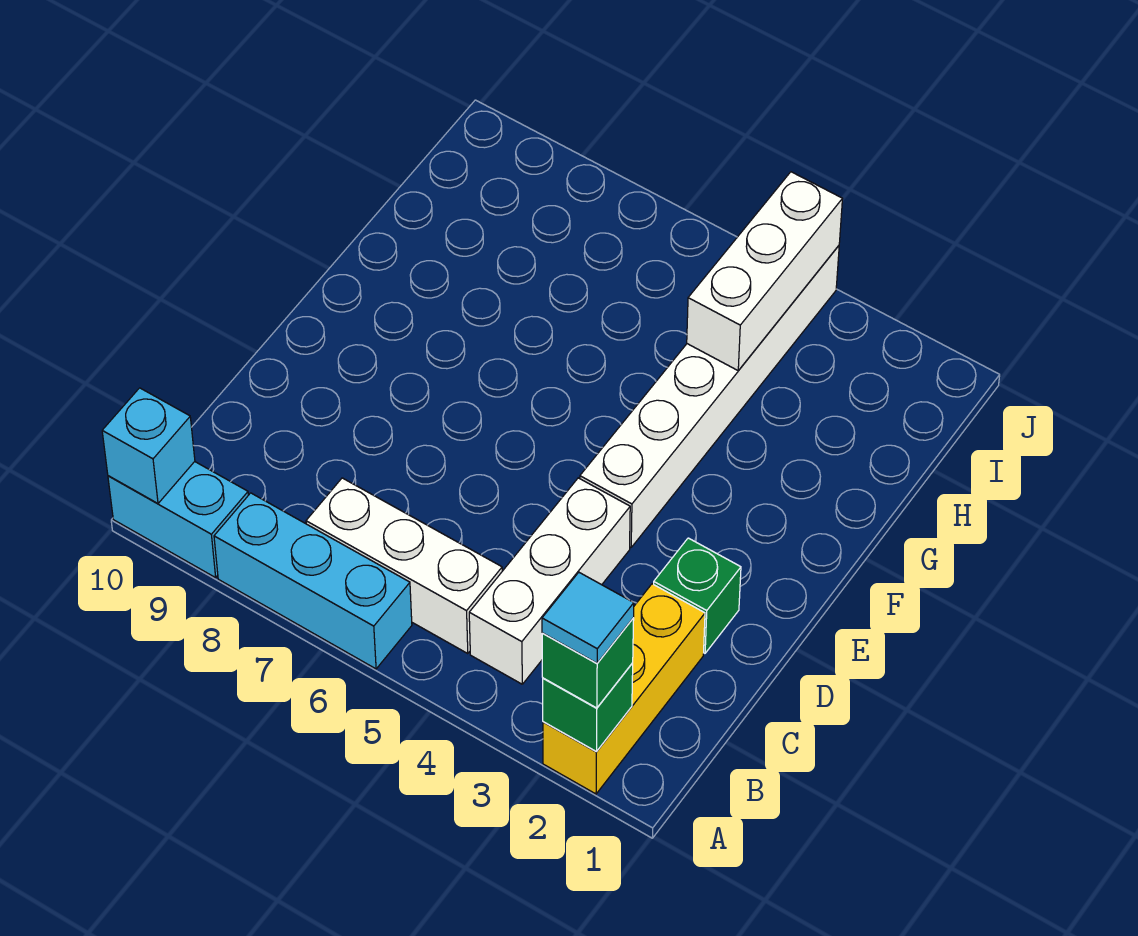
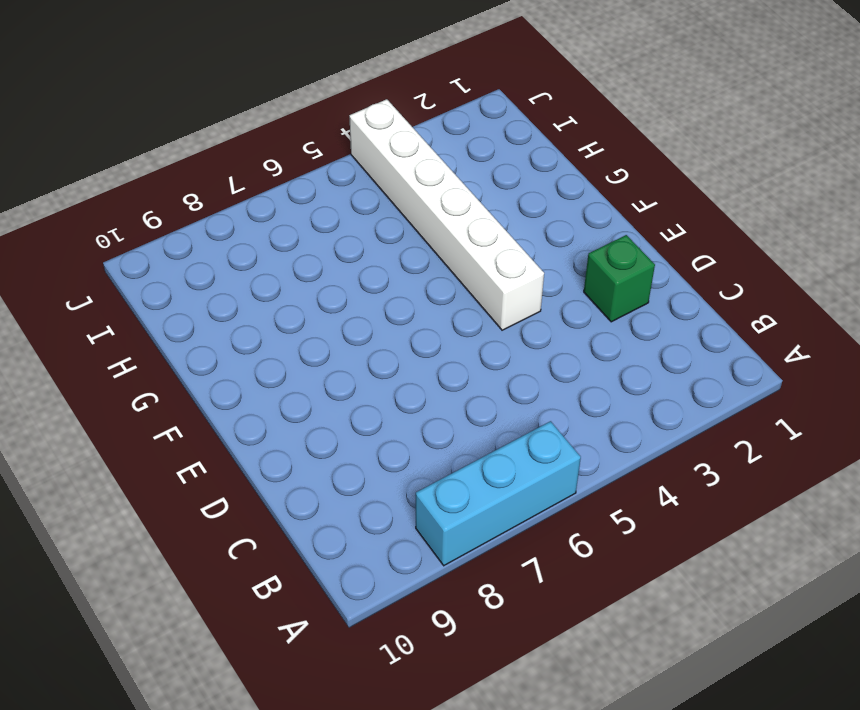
none -> yellow brick A2:C2 level 1
none -> cyan brick A9:A10 level 1
none -> white brick B4:D4 level 1

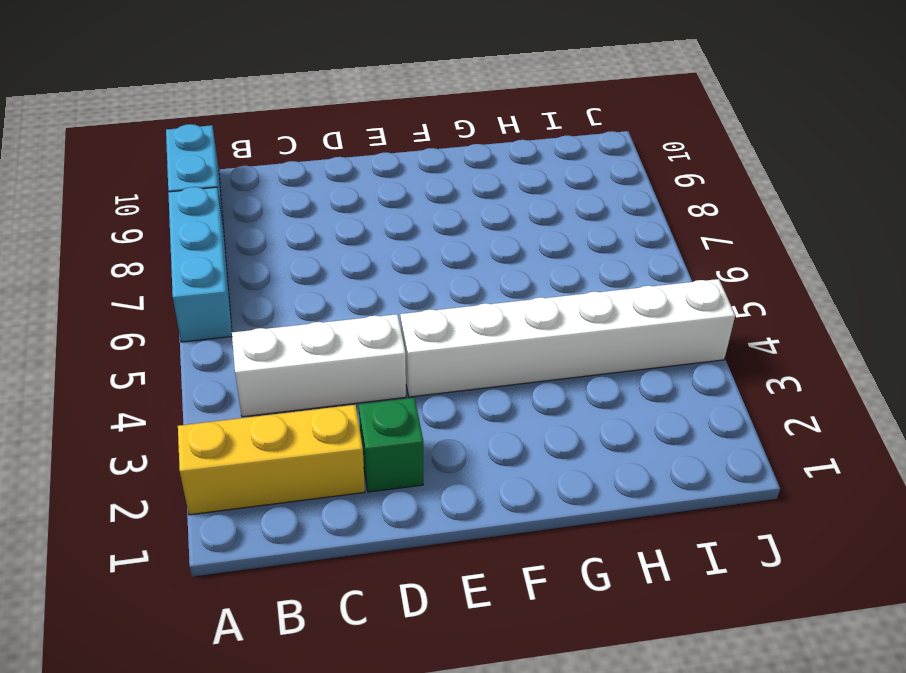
none -> white brick B5:B7 level 1
none -> green brick A2 level 2
none -> cyan brick A10 level 2

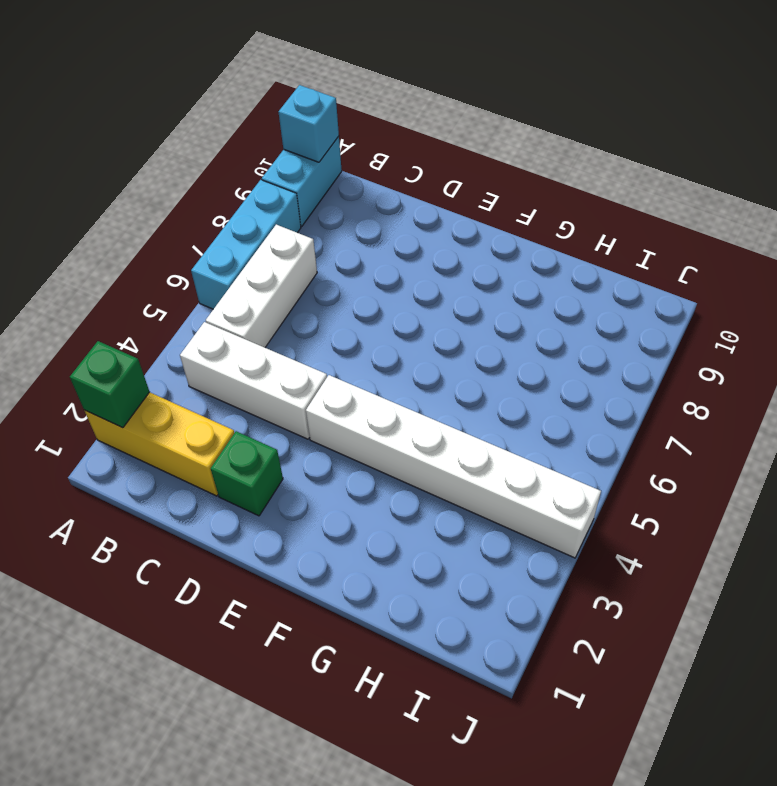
none -> white brick H4:J4 level 2
none -> green brick A2 level 3
none -> cyan tile A2 level 4

